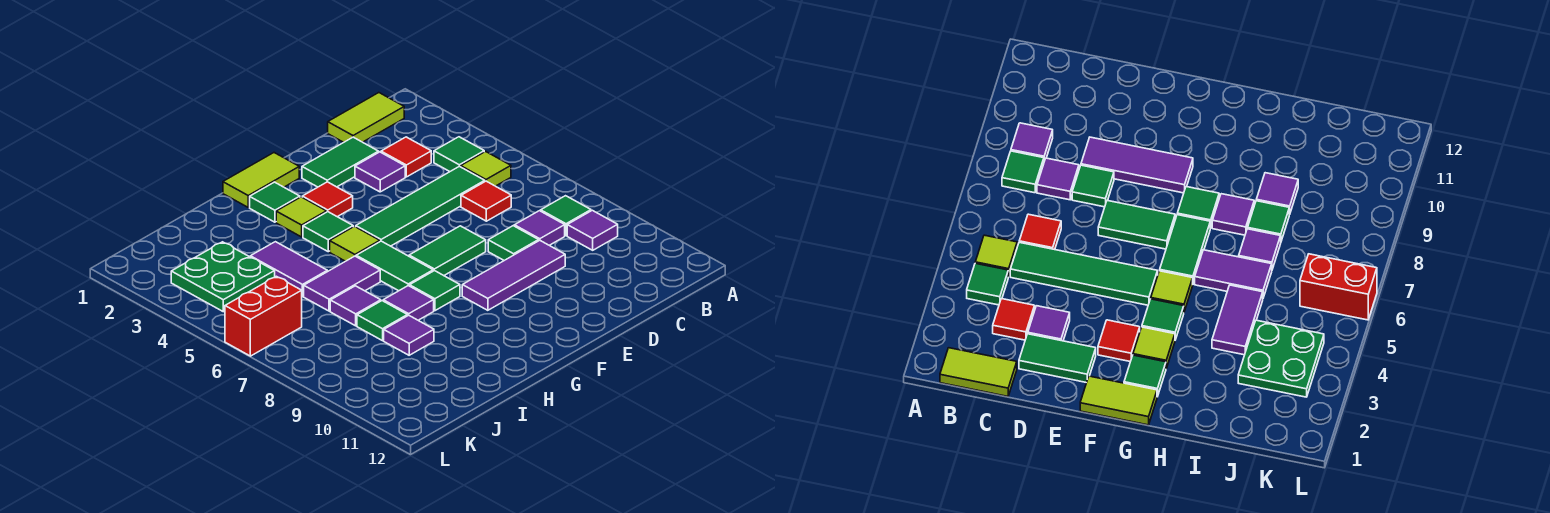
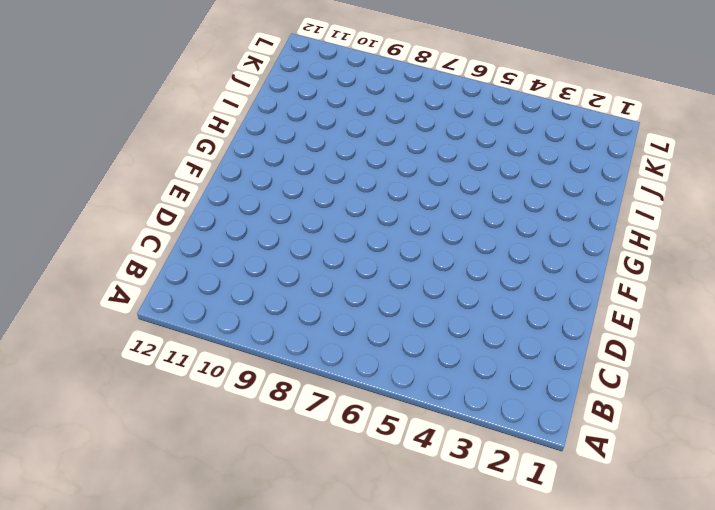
none -> lime tile B1:C1 level 1
none -> green tile B4 level 1
none -> lime tile B5 level 1
none -> green tile B8 level 1

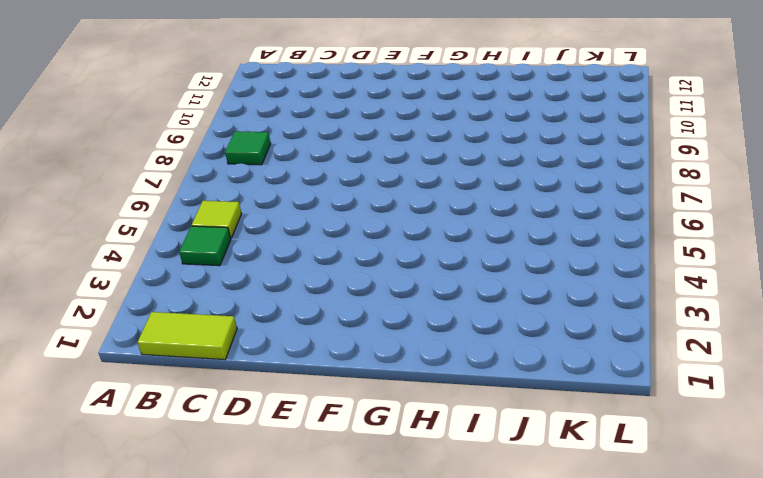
none -> purple tile B9 level 1
none -> red tile C3 level 1
none -> green tile C5:F5 level 1
none -> red tile C6 level 1

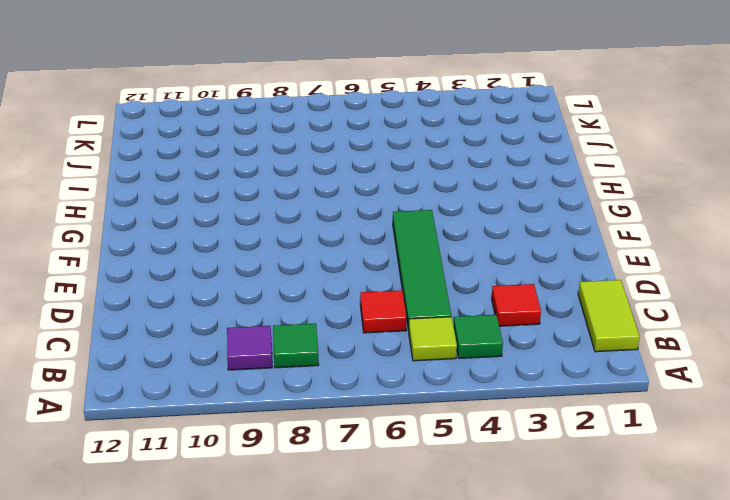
none -> purple tile C8 level 1
none -> green tile D2:E2 level 1
none -> purple tile D3 level 1
none -> green tile D8 level 1

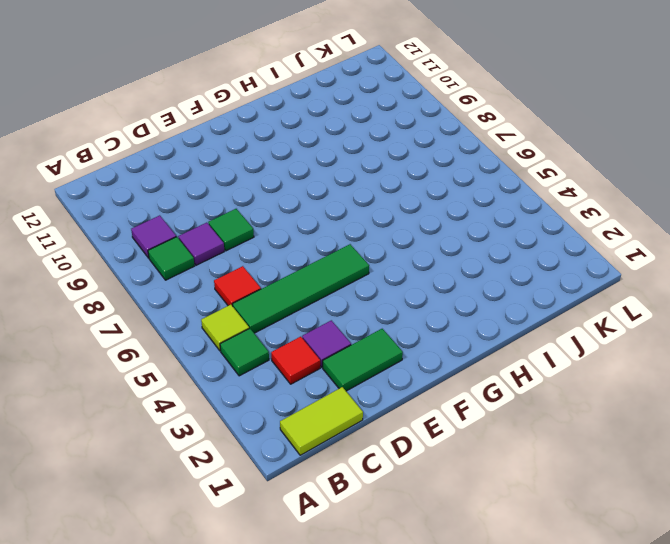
none -> purple tile D9:F9 level 1
none -> green tile E7:F7 level 1
none -> lime tile F1:G1 level 1
none -> red tile F3 level 1

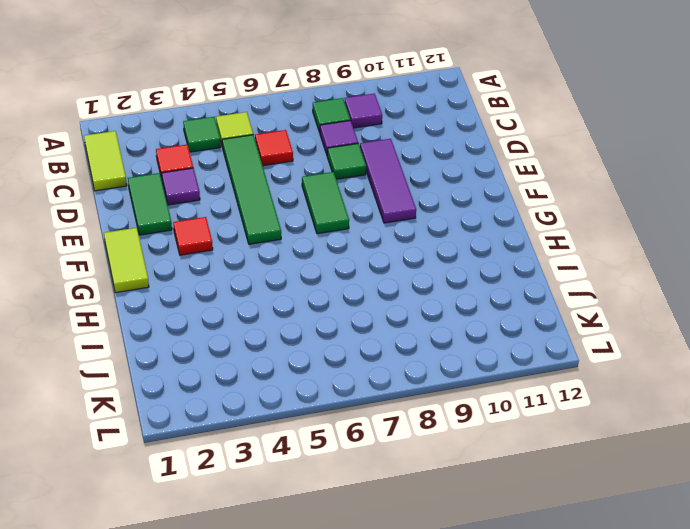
none -> green tile G2 level 1
none -> lime tile G3 level 1
none -> green tile G4 level 1
none -> lime tile G5 level 1

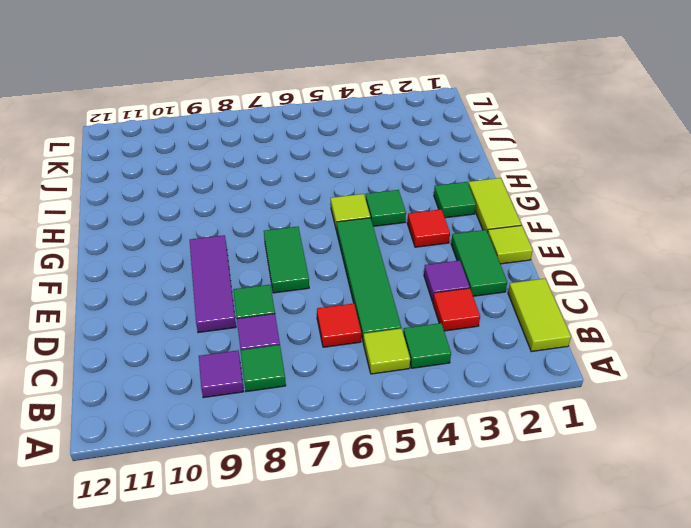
lime tile E1 level 1 -> lime tile G3 level 1
none -> green tile G6:G7 level 1
none -> green tile G8 level 1
none -> purple tile H6:I6 level 1
none -> purple tile H8 level 1

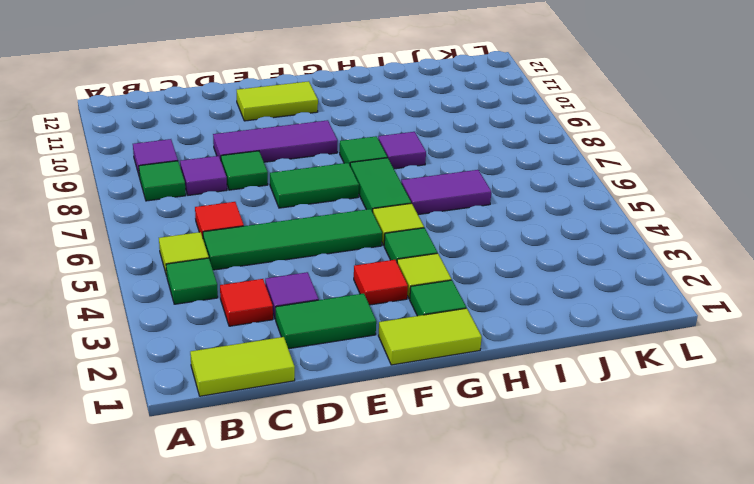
lime tile E11:F11 level 1 -> none
none -> purple tile I4:I5 level 1
none -> purple tile I7 level 1
none -> green tile I8 level 1
none -> purple tile I9 level 1

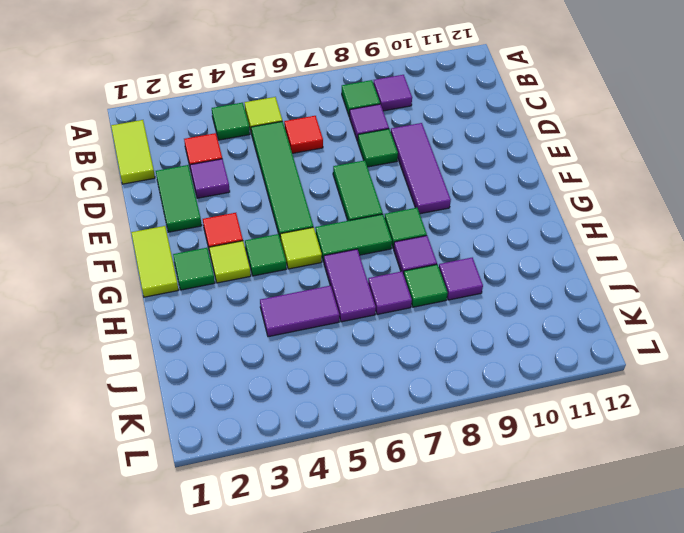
none -> green plate J3:K4 level 1
none -> red brick K6:L6 level 1

